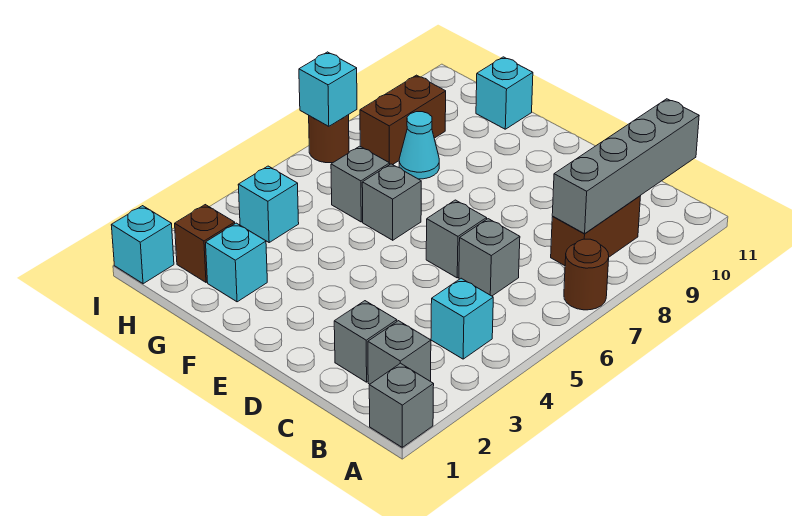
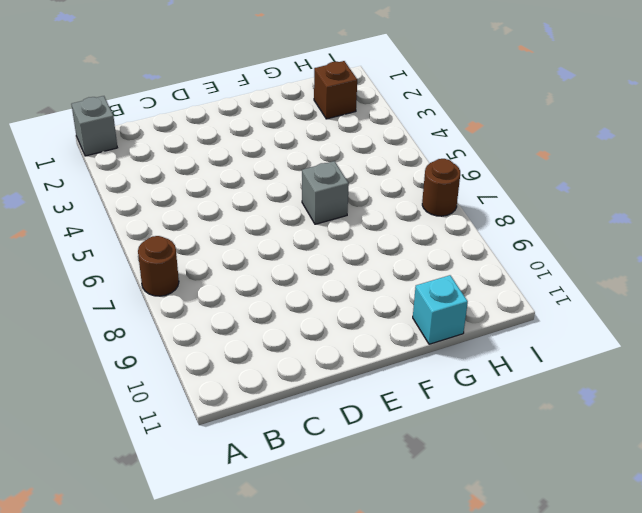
none -> grey brick B2 level 1
none -> cyan brick B4 level 1
none -> brown brick B8:B9 level 1

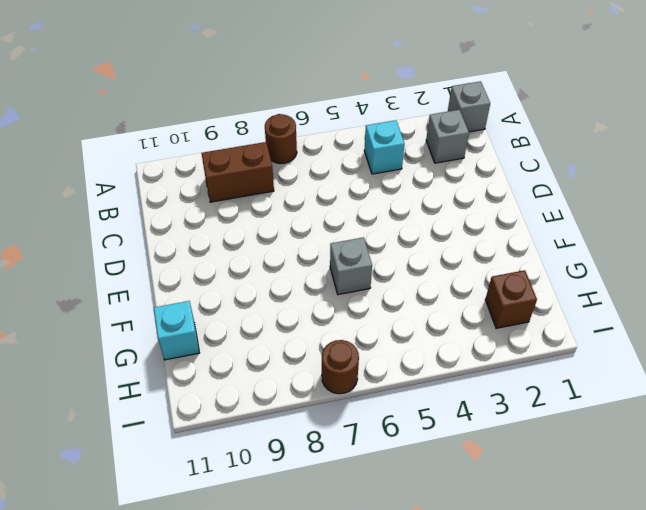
none -> grey brick C2 level 1
none -> grey brick C6 level 1
none -> grey brick D6 level 1

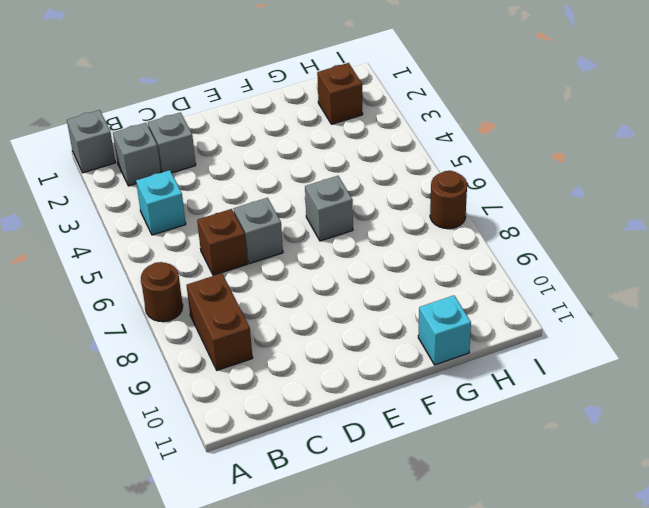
brown brick C6 level 1 -> grey brick C6 level 1
none -> cyan brick G2 level 1
none -> grey brick G6 level 1
none -> cyan cone G8 level 1

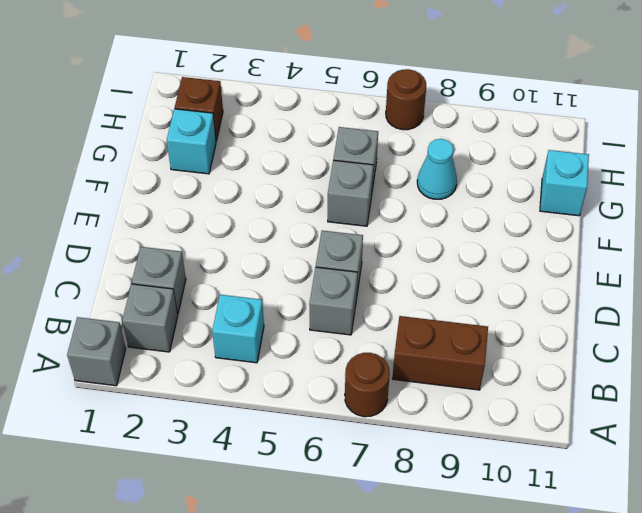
none -> cyan brick H4 level 1
none -> brown brick H8:H9 level 1
none -> cyan brick I1 level 1

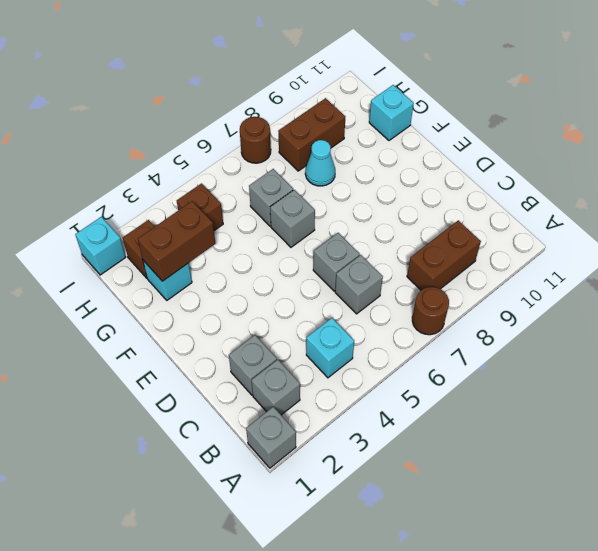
brown brick G2:G3 level 2 -> none
brown brick H4 level 1 -> cyan brick H4 level 1
none -> grey brick B8:B11 level 2
none -> cyan brick I7 level 2

